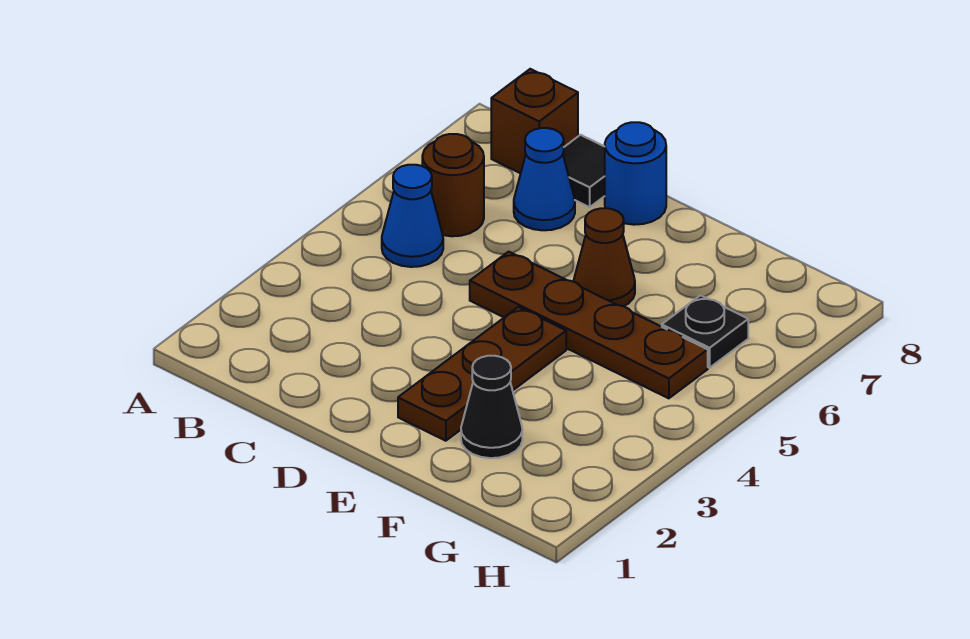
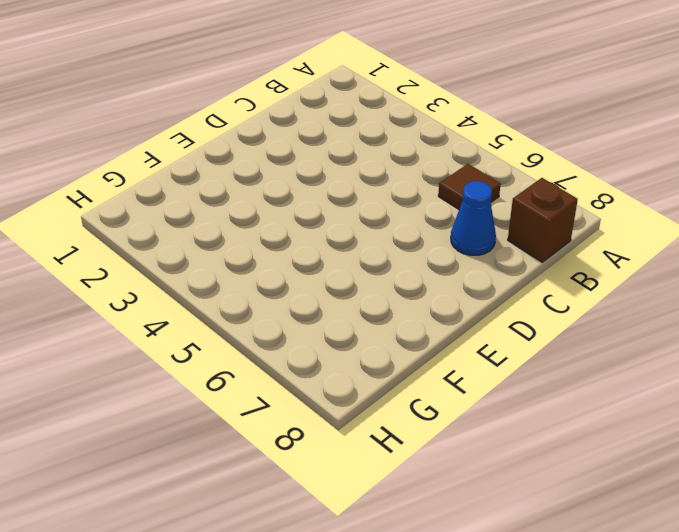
brown tile B6 level 1 -> brown round brick B6 level 1
none -> blue cone B5 level 1
none -> black tile C8 level 1

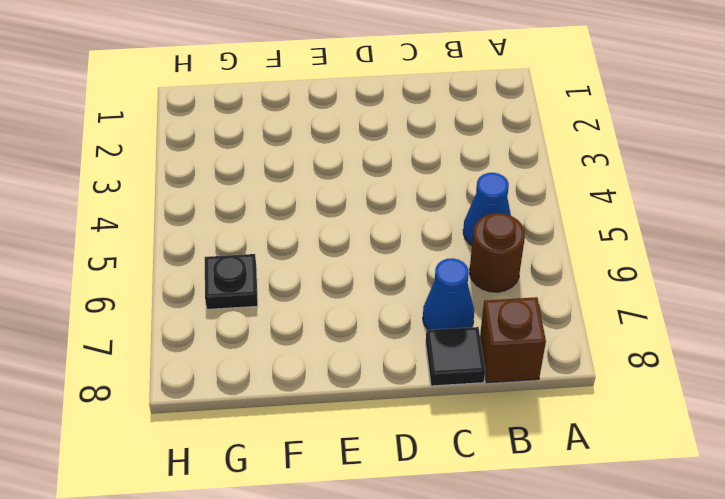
none -> brown plate D5:G5 level 1
none -> blue round brick D8 level 1

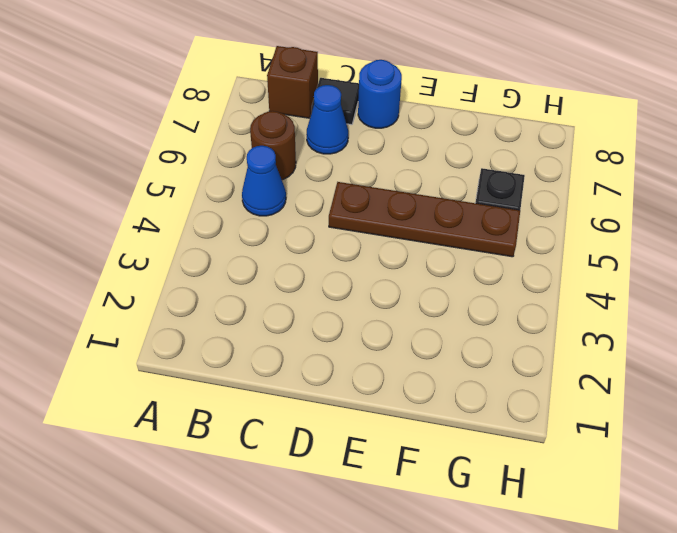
none -> brown plate E2:E4 level 1
none -> brown cone E6 level 1

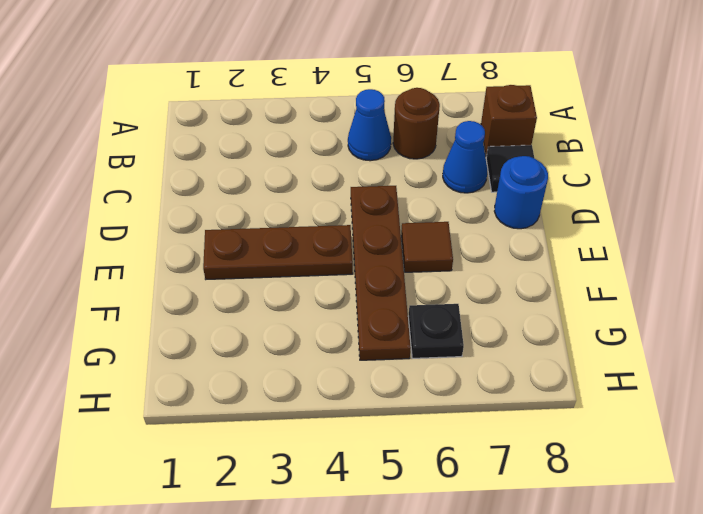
brown tile E6 level 1 -> brown cone E6 level 1
none -> black cone F2 level 1

